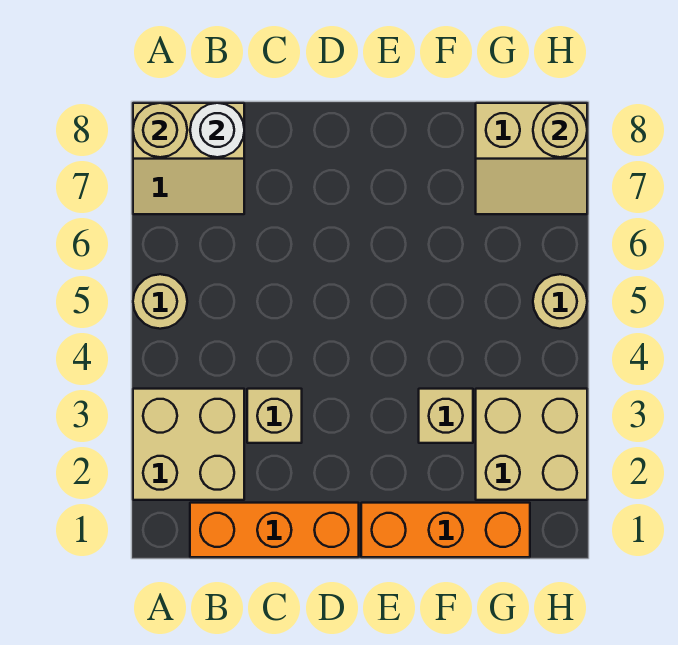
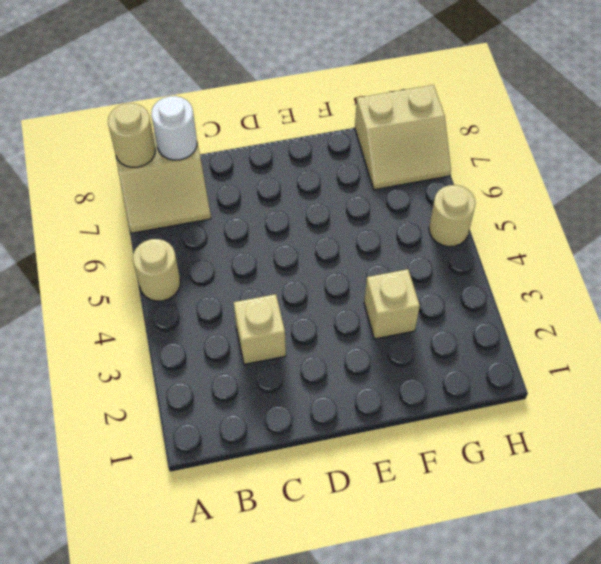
none -> tan brick A2:B3 level 1
none -> orange brick B1:D1 level 1
none -> orange brick E1:G1 level 1

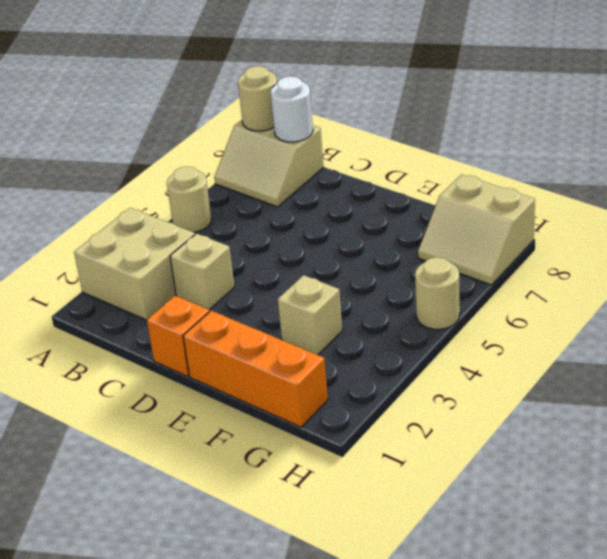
orange brick D1 level 1 -> orange brick B1:D1 level 1
none -> tan brick G2:H3 level 1
none -> tan round brick H8 level 2

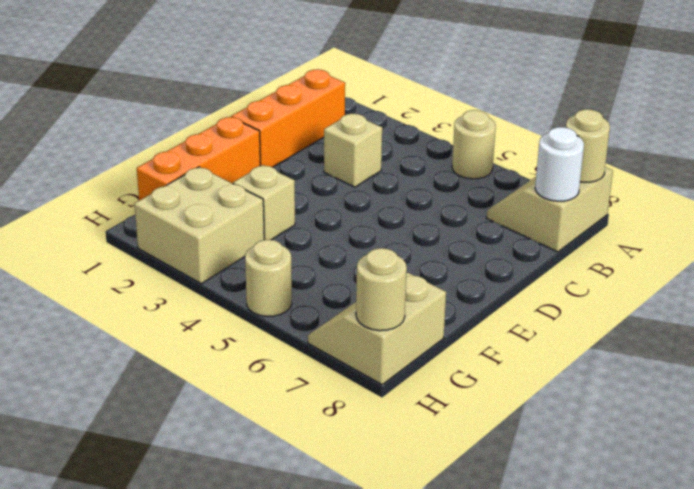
none -> tan brick A2:B3 level 1

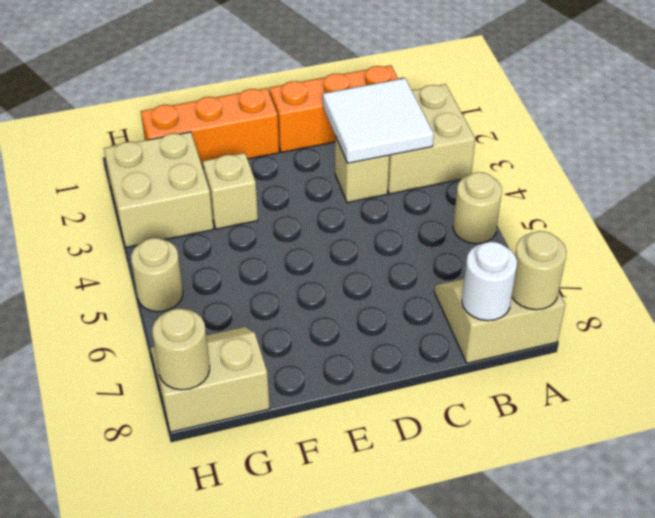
white tile B2:C3 level 2 -> none

